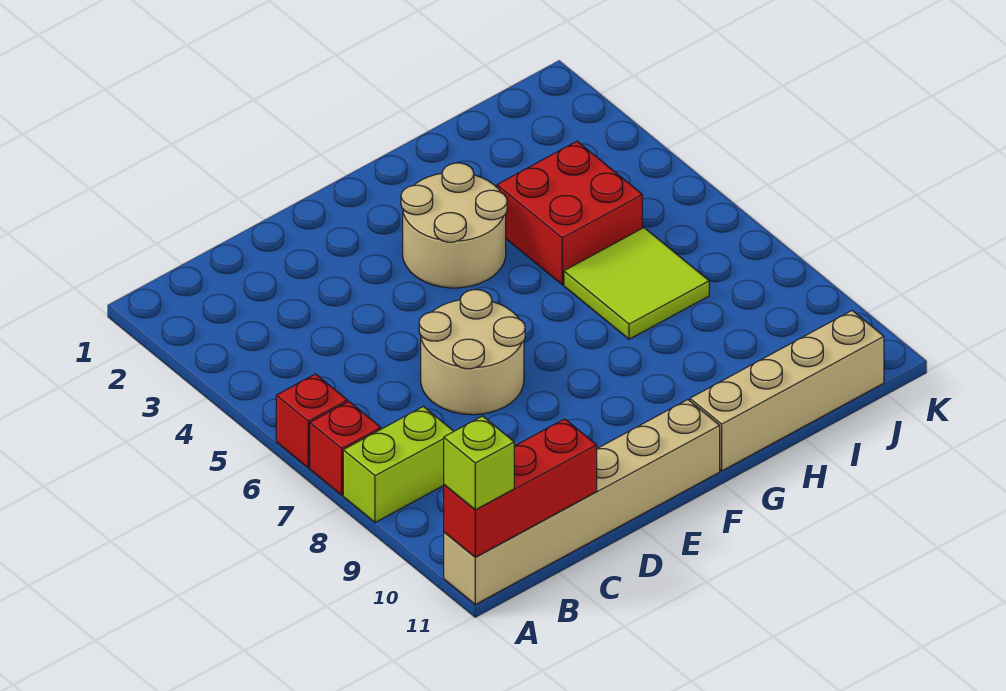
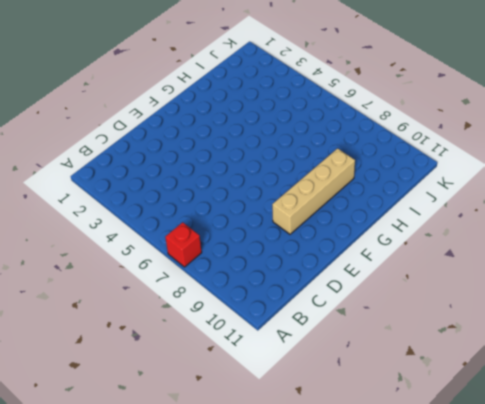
tan brick E9:H9 level 1 -> tan brick G11:J11 level 1
none -> red brick A6 level 1
none -> lime brick A8:B8 level 1

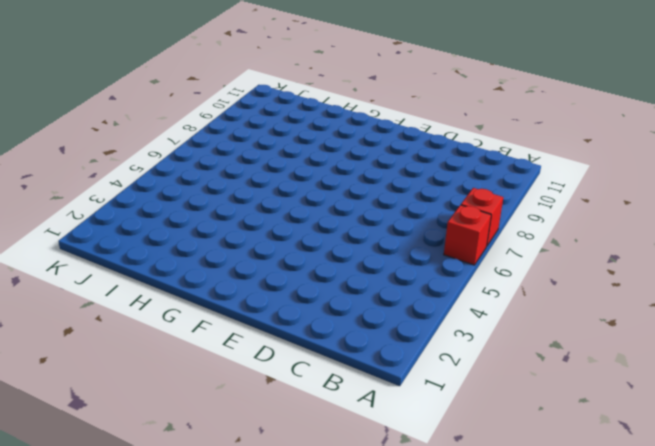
none -> lime brick A8:B8 level 1
none -> tan brick A11:F11 level 1

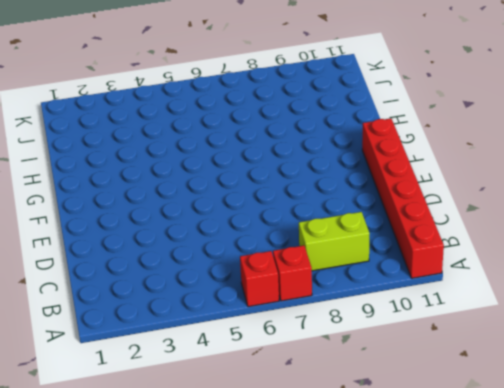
red brick A11:F11 level 1 -> tan brick A11:F11 level 1
lime brick B8:B9 level 1 -> lime brick A8:B8 level 1
none -> tan round brick D6:E7 level 1
none -> tan round brick F3:G4 level 1

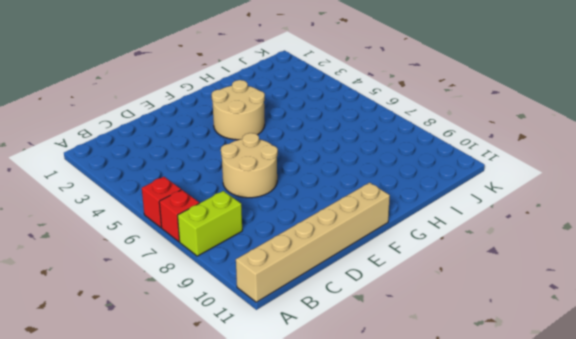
none -> tan brick G11:J11 level 1
none -> red brick H4:I5 level 1

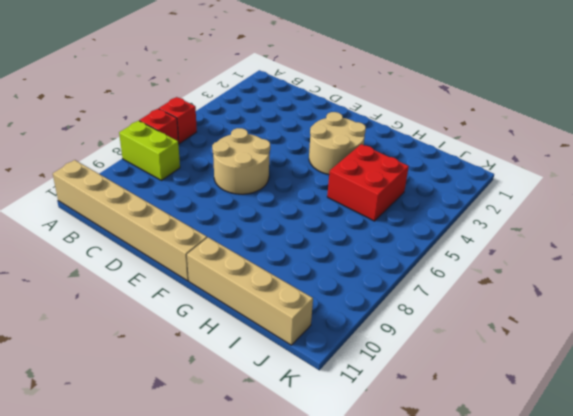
none -> lime tile H6:I7 level 1
none -> red brick A11:C11 level 2

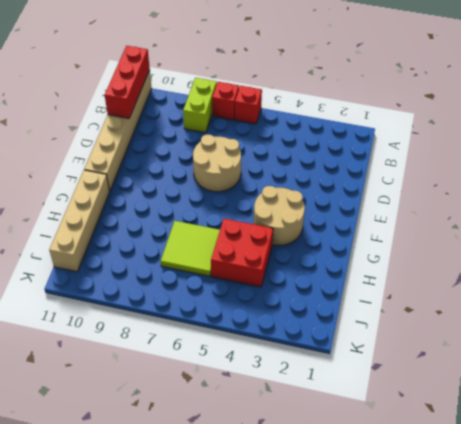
none -> lime brick A11 level 3

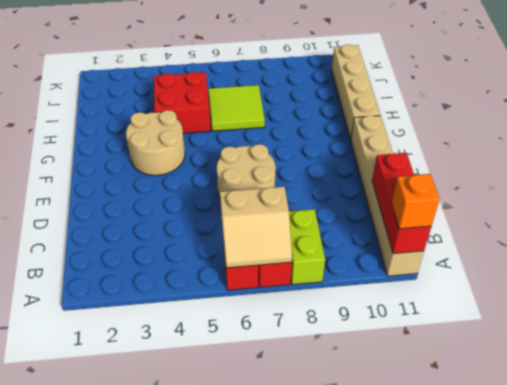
tan slope A6:B7 level 2 top B -> none
orange brick A11 level 3 -> lime brick A11 level 3

